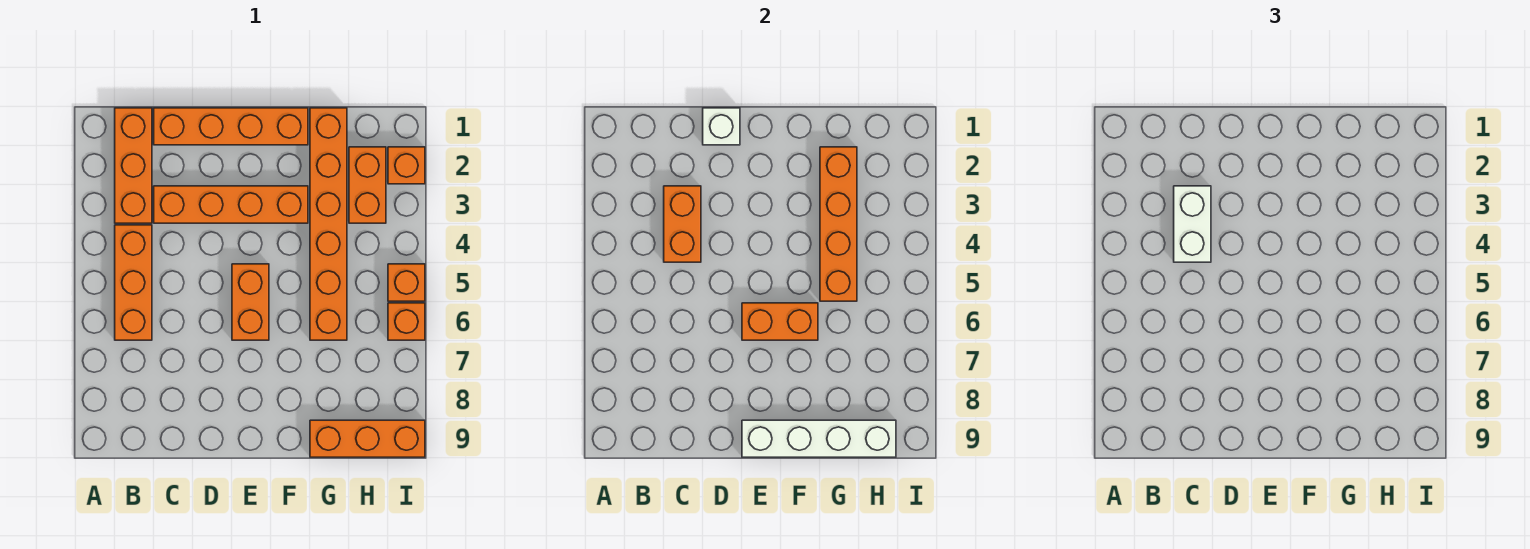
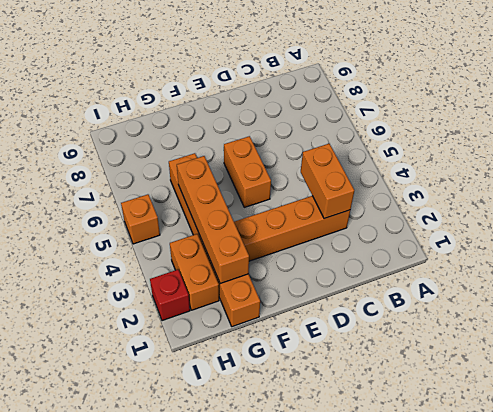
red brick I2 level 1 -> orange brick I2 level 1
none -> orange brick B1:B3 level 1
none -> orange brick B4:B6 level 1
none -> orange brick C1:F1 level 1

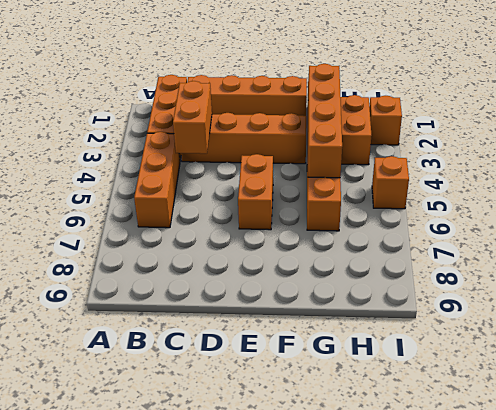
none -> orange brick G9:I9 level 1
none -> orange brick I6 level 1
none -> white brick D1 level 2

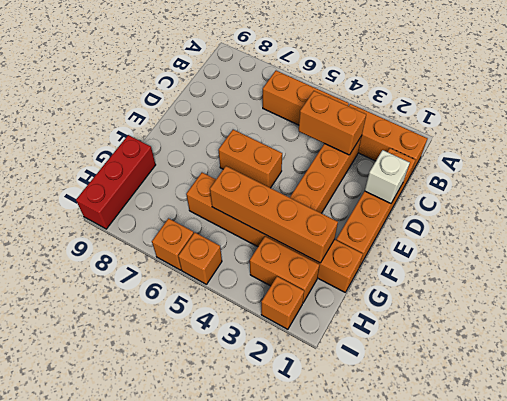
red brick G9:I9 level 1 -> orange brick G9:I9 level 1
none -> orange brick E6:F6 level 2
none -> white brick E9:H9 level 2
none -> white brick C3:C4 level 3

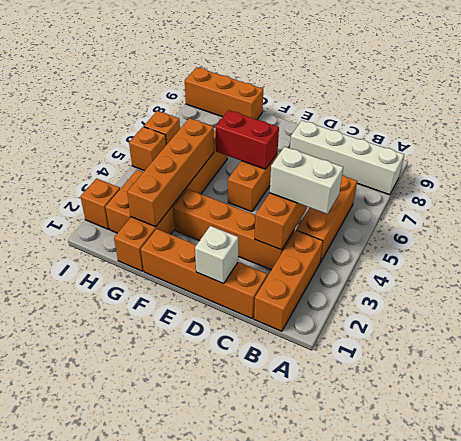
white brick A8:D8 level 1 -> white brick E9:H9 level 2
white brick B4:C4 level 3 -> white brick C3:C4 level 3
red brick E6:F6 level 2 -> orange brick E6:F6 level 2

